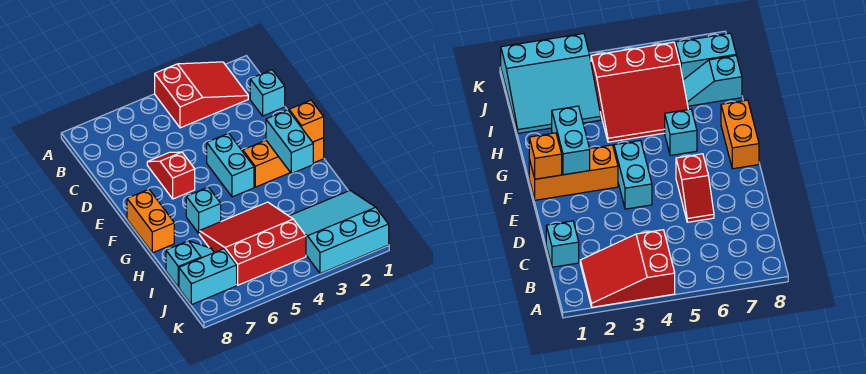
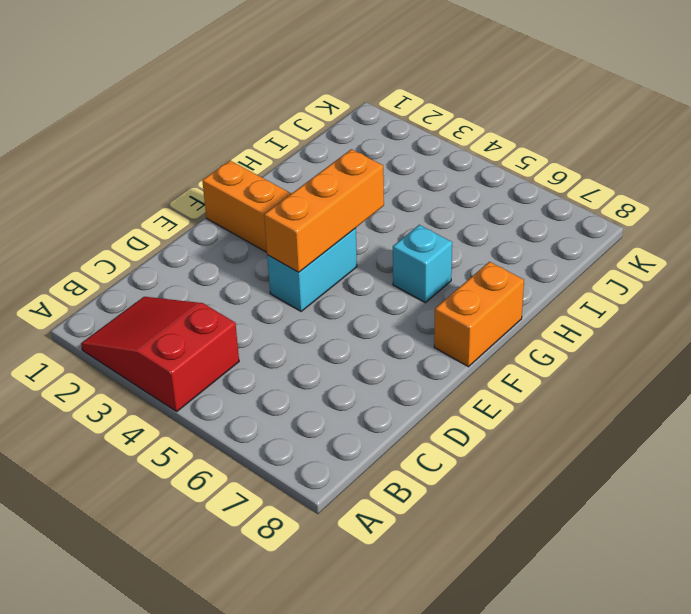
orange brick E4:G4 level 2 -> none
none -> cyan brick C1 level 1
none -> red slope D6:E6 level 1 top E
none -> red slope H4:J6 level 1 top J

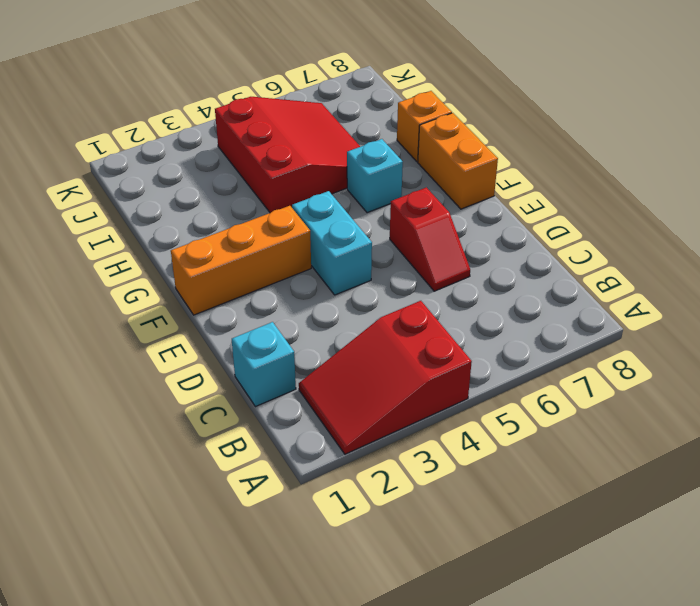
red slope H4:J6 level 1 top 4 -> red slope H4:J6 level 1 top J
orange brick H8 level 1 -> orange brick F1 level 2
none -> cyan slope I1:K3 level 1 top K
none -> cyan slope I7:I8 level 1 top 8
none -> cyan brick J7:J8 level 1

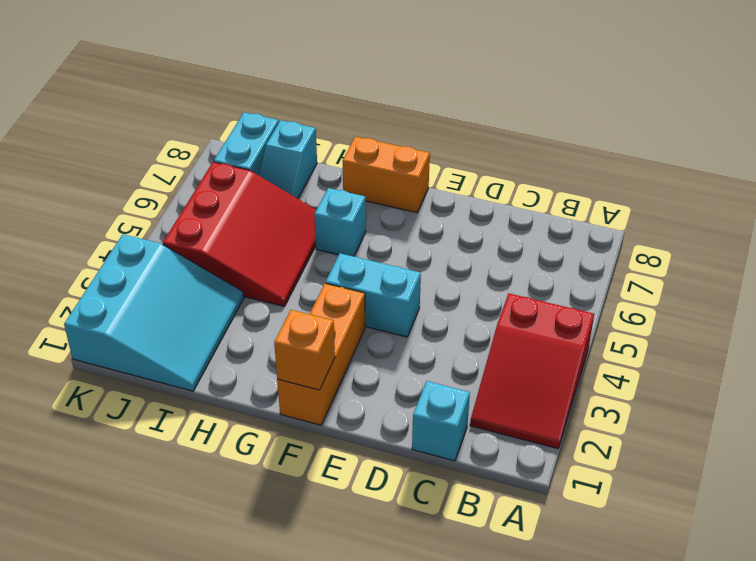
none -> red slope D6:E6 level 1 top E
none -> cyan brick F2:G2 level 2

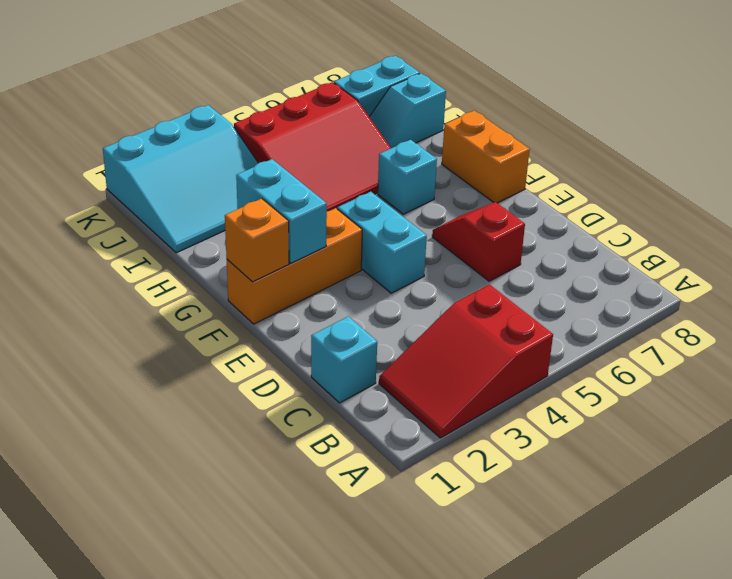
red slope D6:E6 level 1 top D -> red slope D6:E6 level 1 top E

